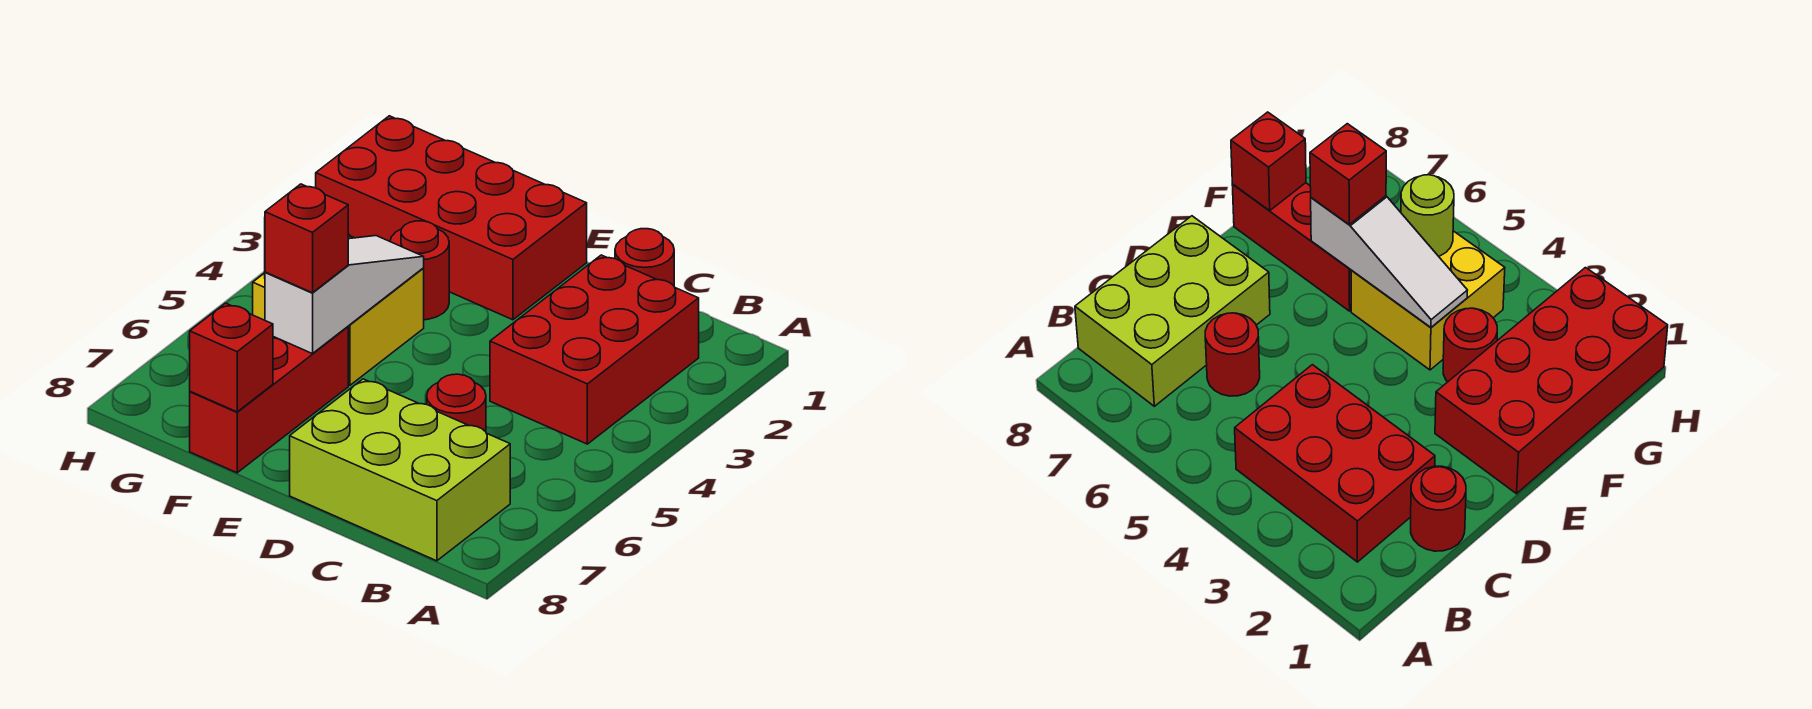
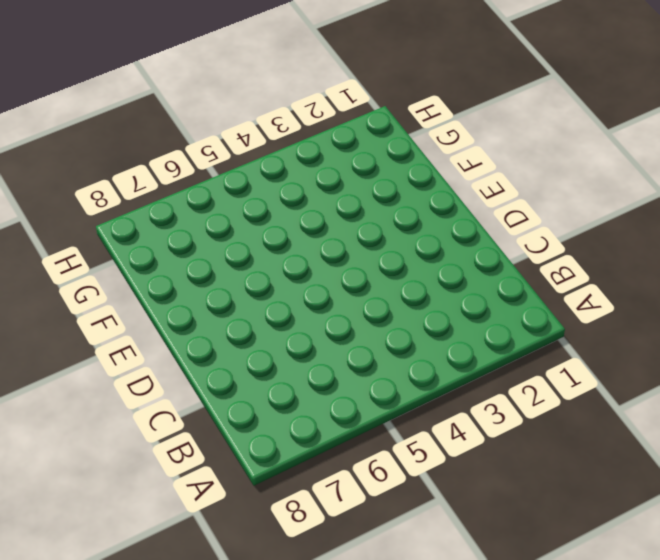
none -> red brick B2:C4 level 1
none -> lime brick B7:D8 level 1
none -> red round brick C1 level 1

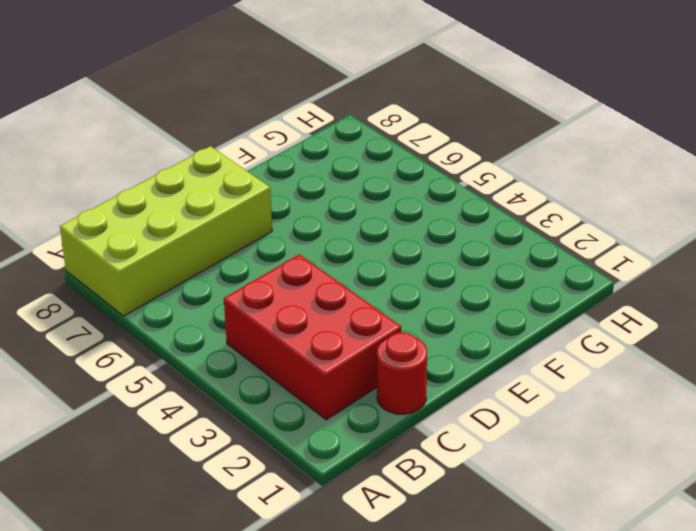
lime brick A7:D8 level 1 -> lime brick B7:D8 level 1
none -> red round brick C6 level 1
none -> red brick E1:H2 level 1
none -> red round brick F3 level 1

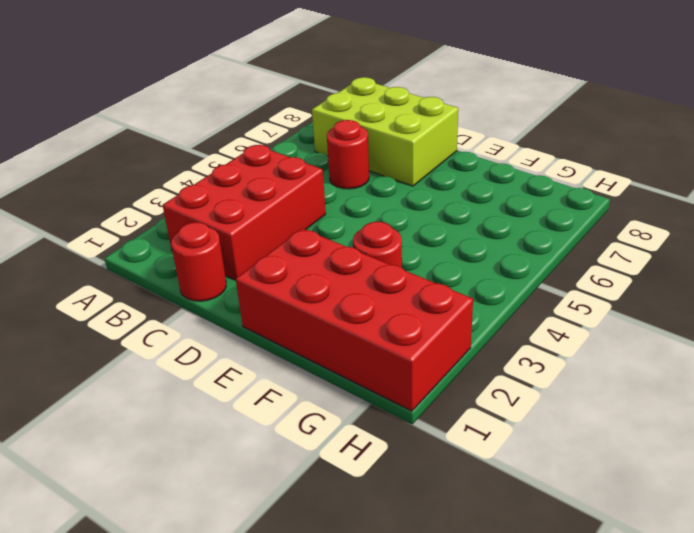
none -> yellow brick F4:G5 level 1
none -> red brick F6:F8 level 1
none -> white slope F4:F6 level 2 top 6

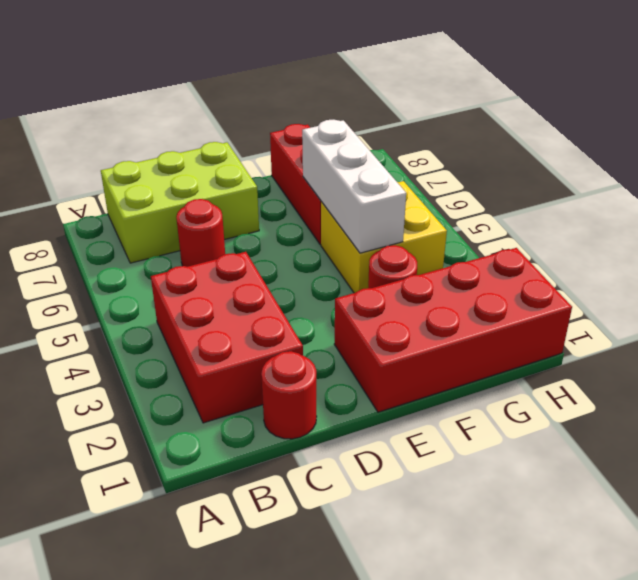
white brick F4:F6 level 2 -> white slope F4:F6 level 2 top 6
none -> red brick F8 level 2
none -> lime round brick G5 level 2
none -> red brick F6 level 3

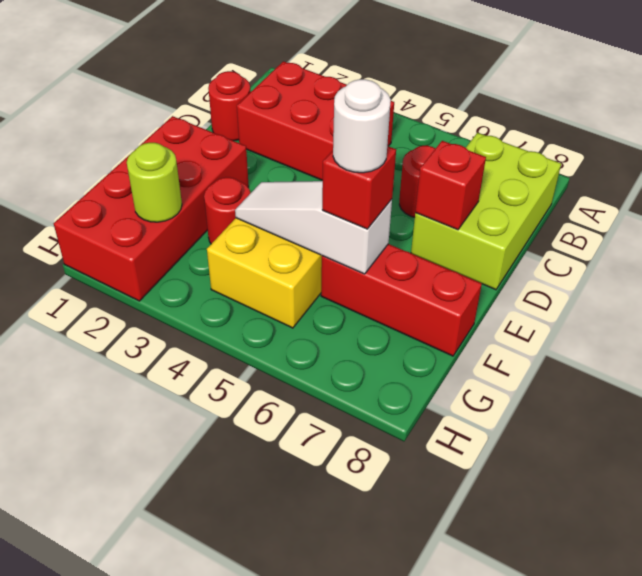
red brick D7 level 2 -> red brick F8 level 2
white round brick F6 level 4 -> none
lime round brick G2 level 2 -> lime round brick G5 level 2

